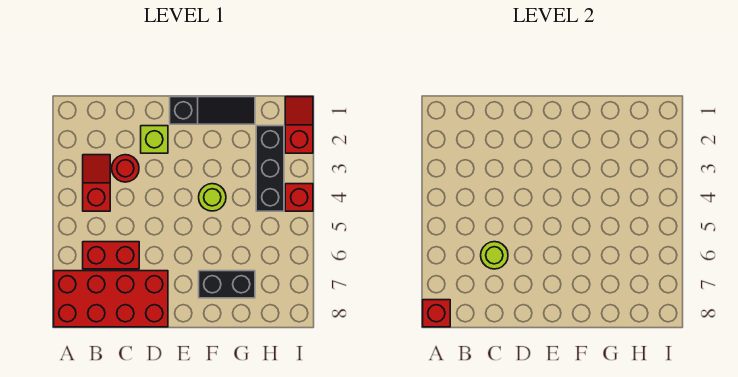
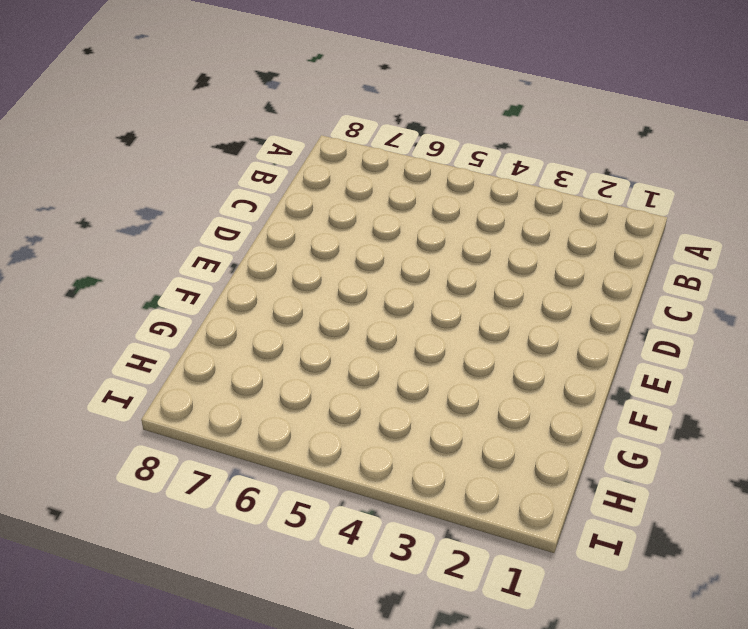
none -> red brick A7:D8 level 1
none -> red slope B3:B4 level 1 top 4
none -> red brick B6:C6 level 1

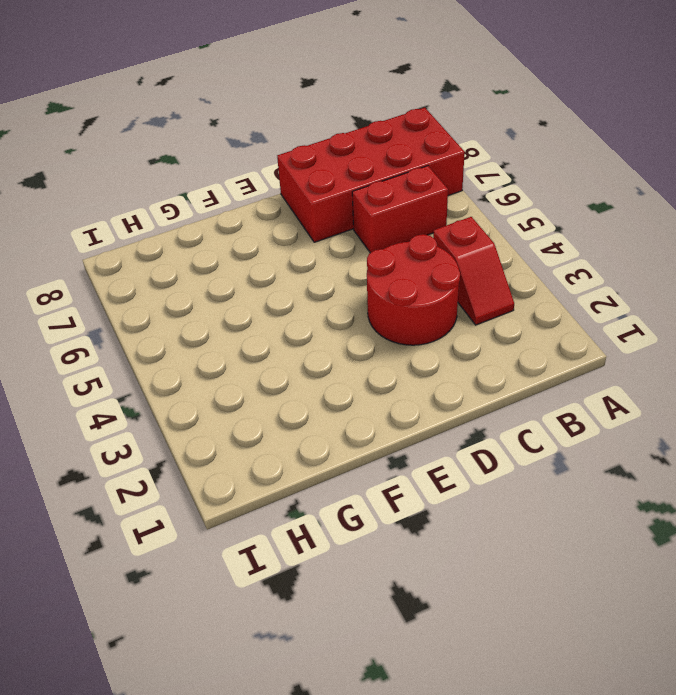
red round brick C3:D4 level 1 -> red round brick C3 level 1
none -> lime brick D2 level 1
none -> black slope E1:G1 level 1 top E
none -> lime round brick F4 level 1

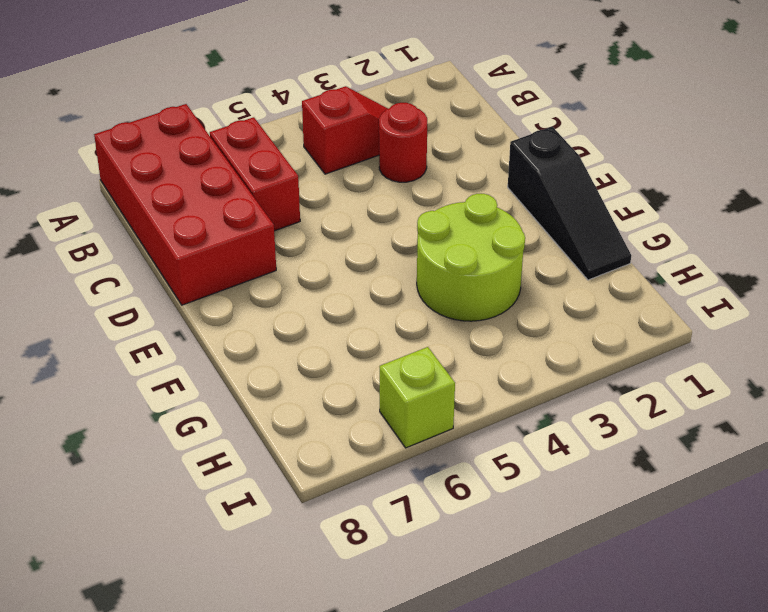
lime round brick F3:G4 level 1 -> lime round brick F4 level 1
lime brick I6 level 1 -> lime brick D2 level 1
none -> black brick F7:G7 level 1
none -> black brick H2:H4 level 1
none -> red slope I1:I2 level 1 top 2

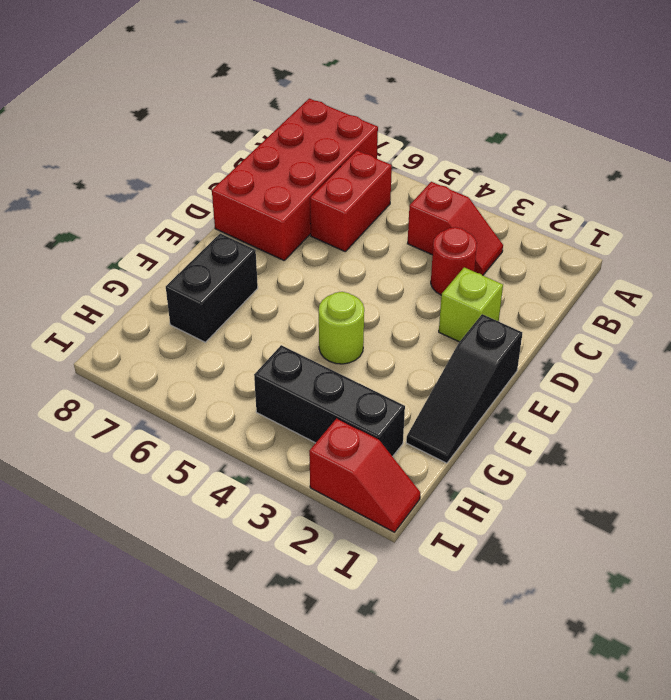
none -> red brick I4 level 1
none -> red brick A8 level 2
none -> lime round brick C6 level 2

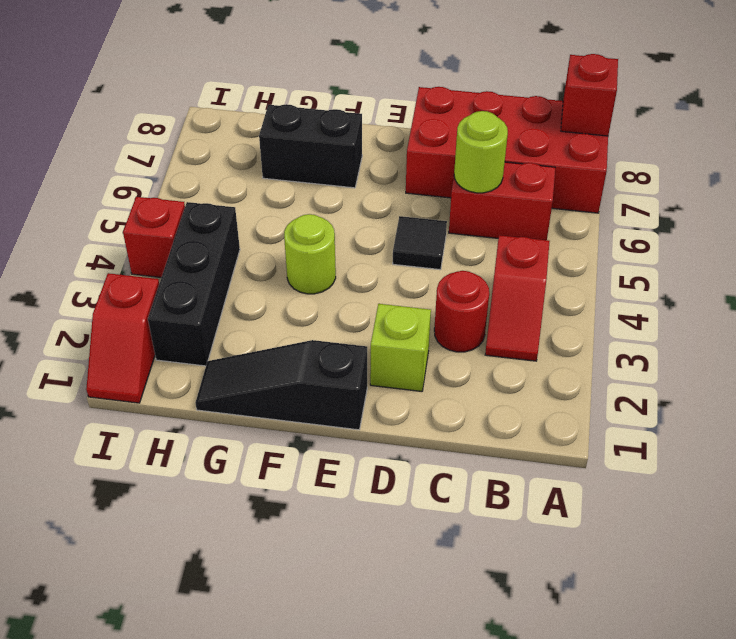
black tile D5 level 1 -> none

